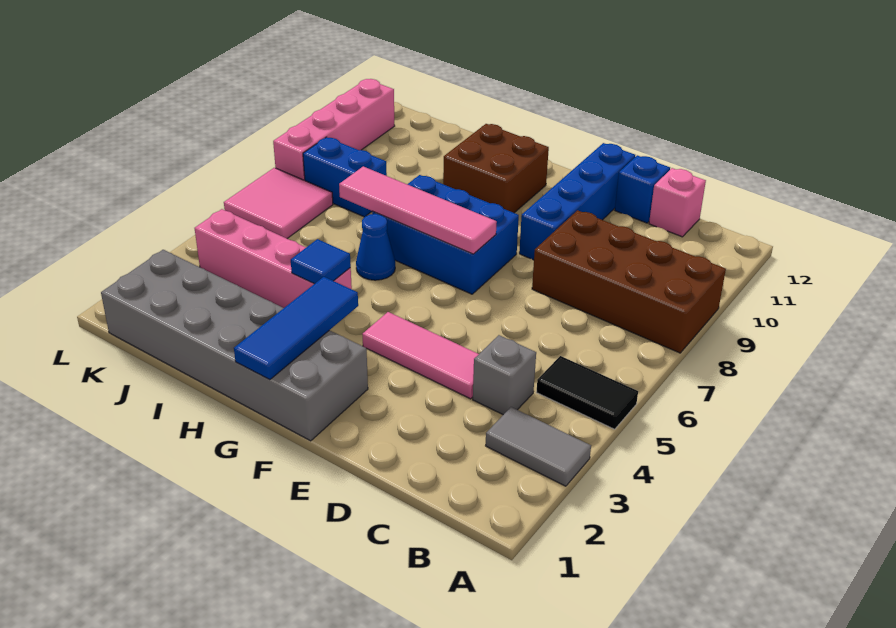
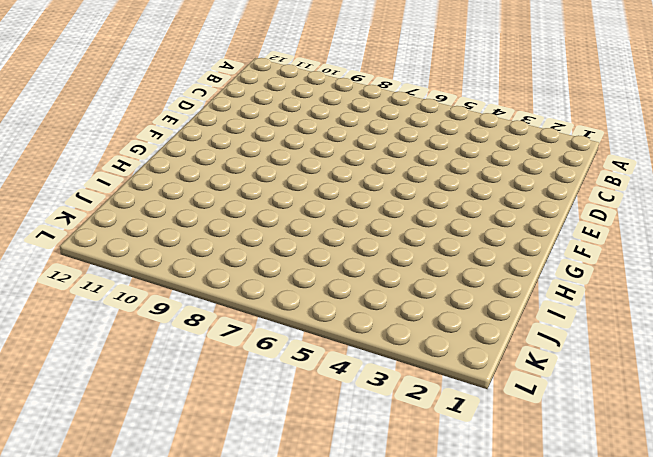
none -> grey tile A3:B3 level 1
none -> black tile A5:B5 level 1
none -> brown brick A8:D9 level 1

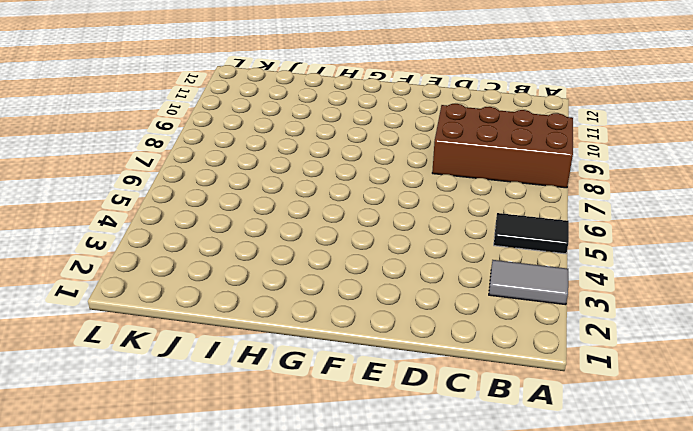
none -> grey brick C4 level 1
none -> pink brick C12 level 1
none -> pink tile D4:F4 level 1

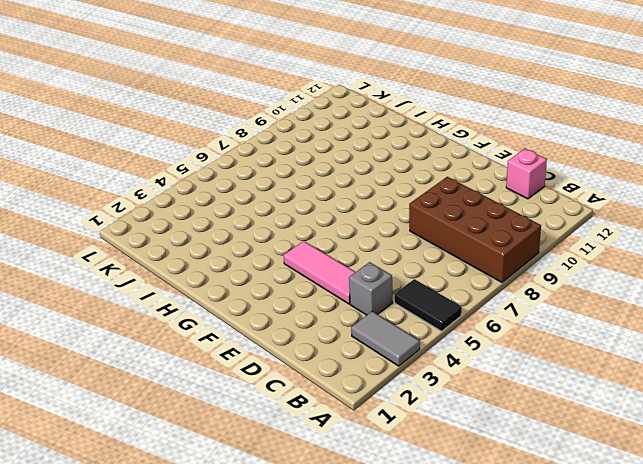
none -> blue brick D12 level 1
none -> blue brick E9:E12 level 1
none -> grey brick F1:K2 level 1

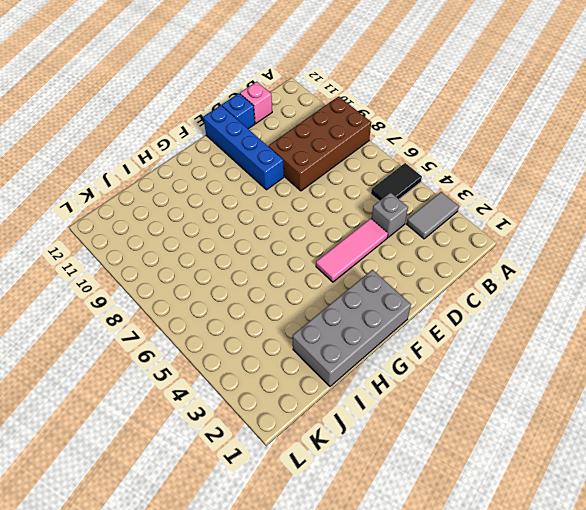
grey brick F1:I2 level 1 -> grey brick F1:K2 level 1
none -> blue brick F7:H8 level 1
none -> brown brick G10:H11 level 1
none -> pink brick H4:K4 level 1

